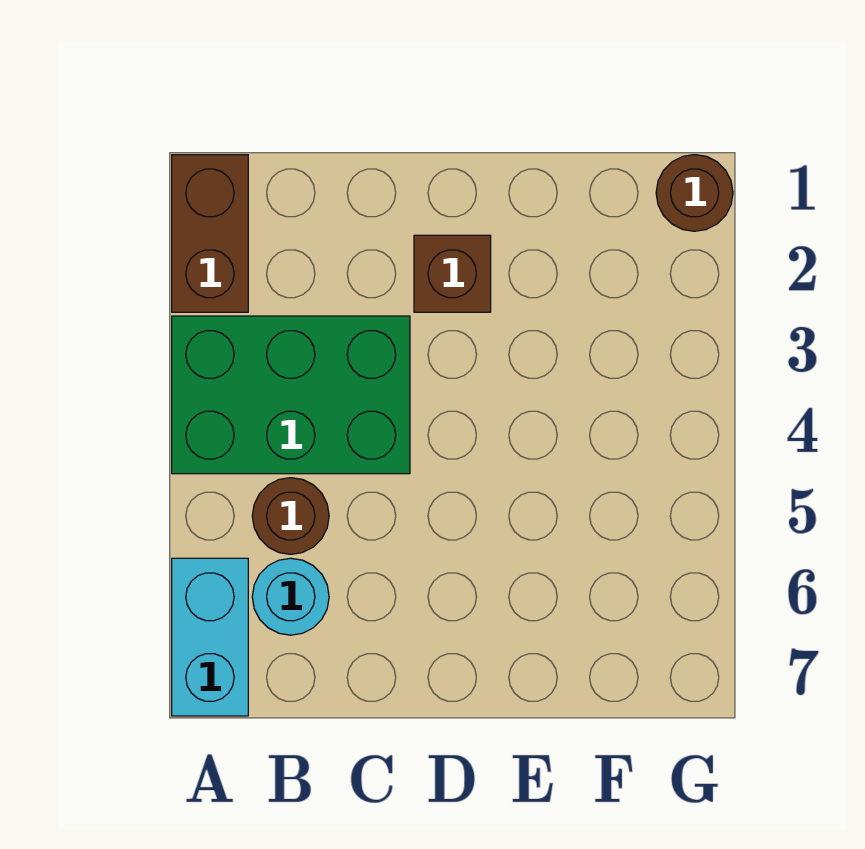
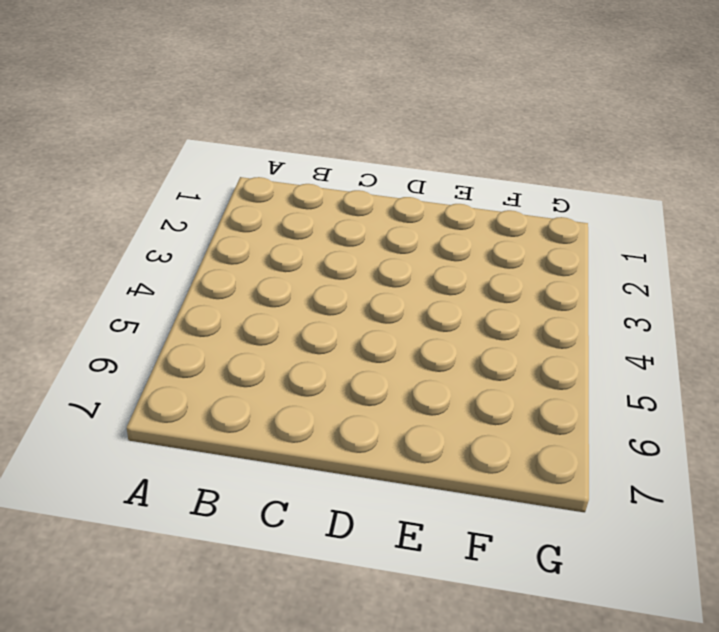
none -> brown brick A1:A2 level 1
none -> green brick A3:C4 level 1

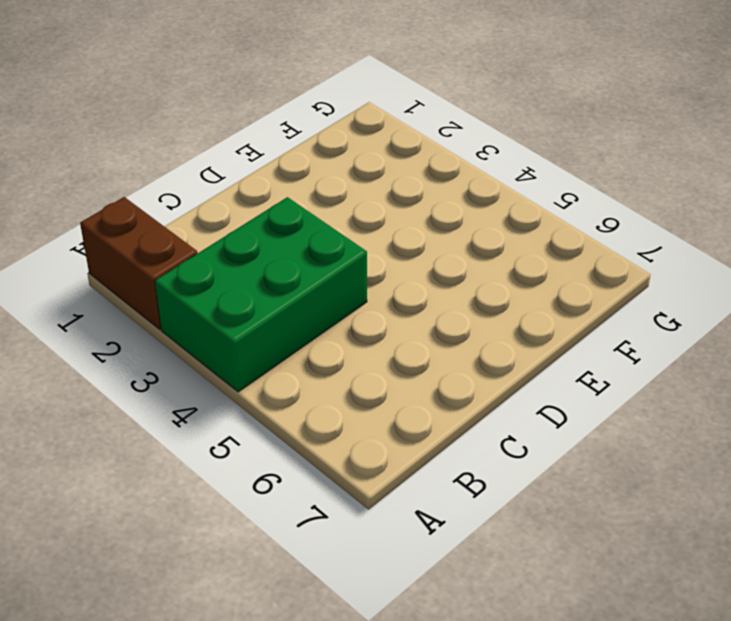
none -> cyan brick A6:A7 level 1
none -> brown round brick B5 level 1

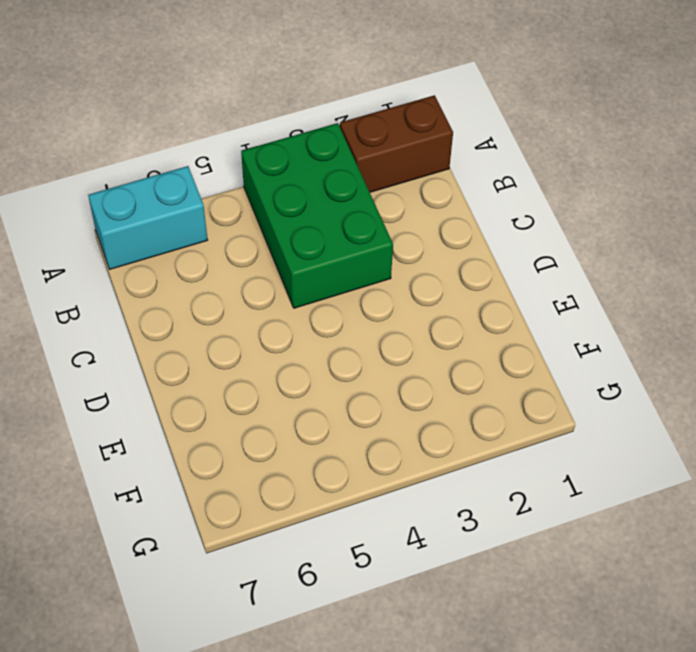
none -> brown round brick B5 level 1
none -> cyan round brick B6 level 1

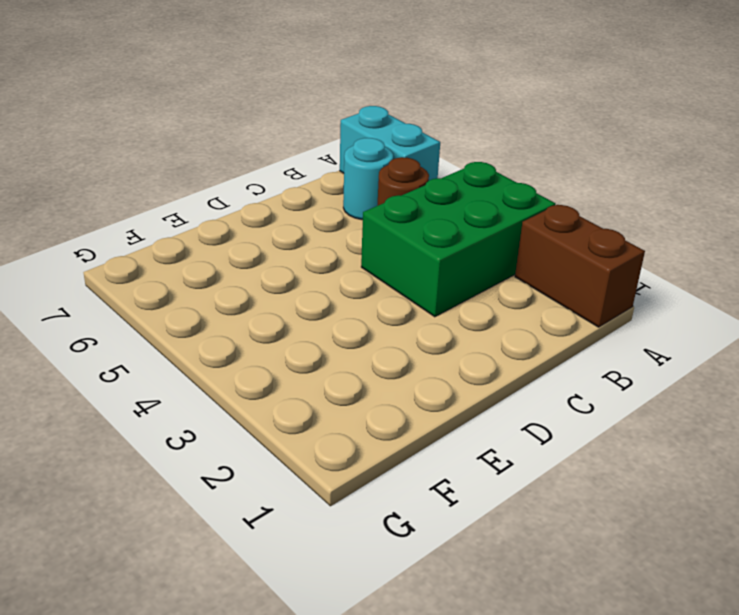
none -> brown brick D2 level 1
none -> brown round brick G1 level 1

